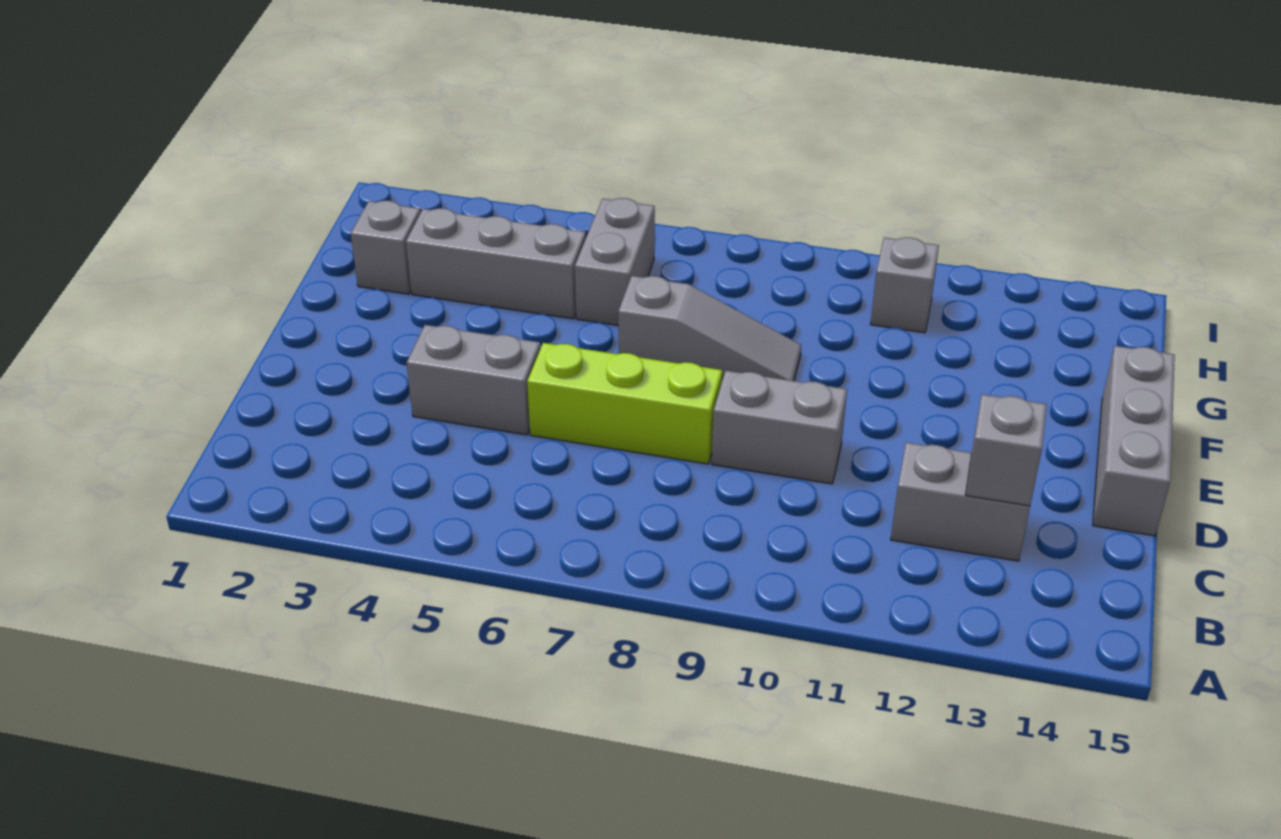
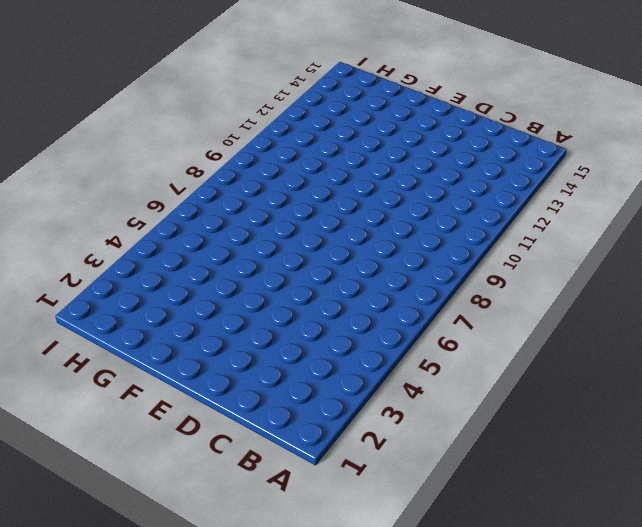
none -> grey brick C12:C13 level 1
none -> grey brick D4:D5 level 1

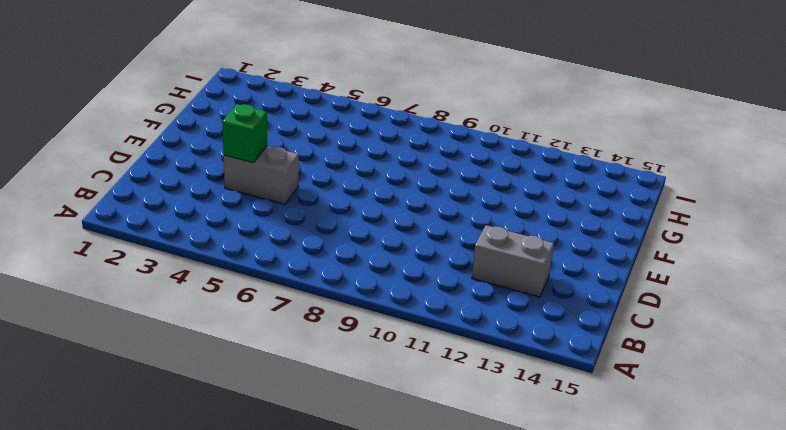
green brick D4 level 2 -> none
none -> lime brick D6:D8 level 1
none -> grey brick D9:D10 level 1

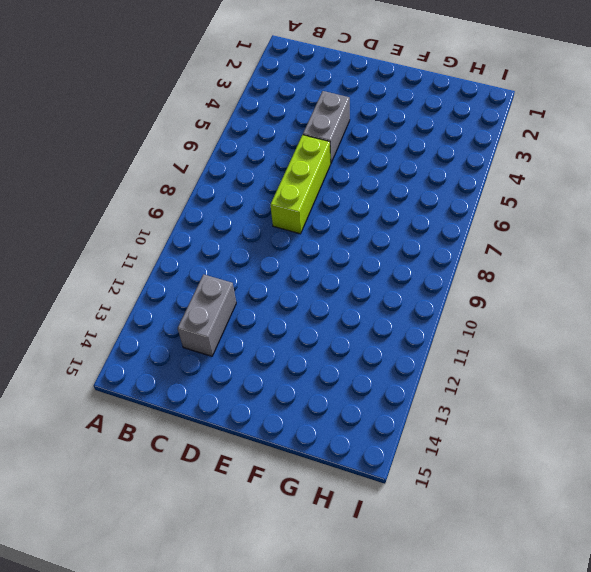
none -> grey brick D9:D10 level 1
none -> grey brick D15:F15 level 1

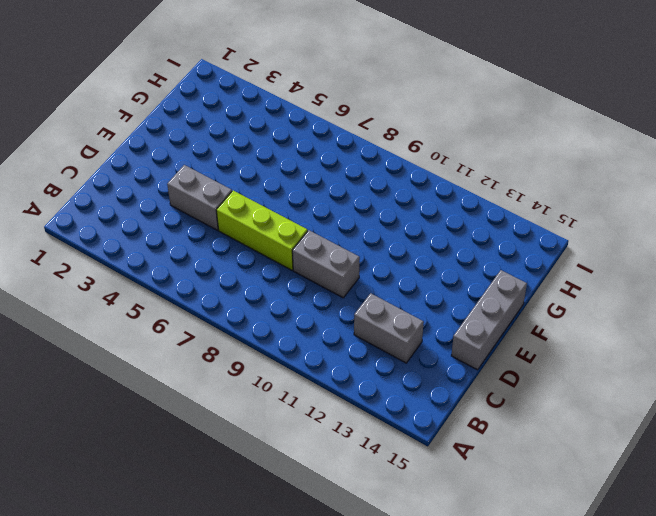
none -> grey slope F7:F9 level 1 top 7
none -> grey brick G2 level 1

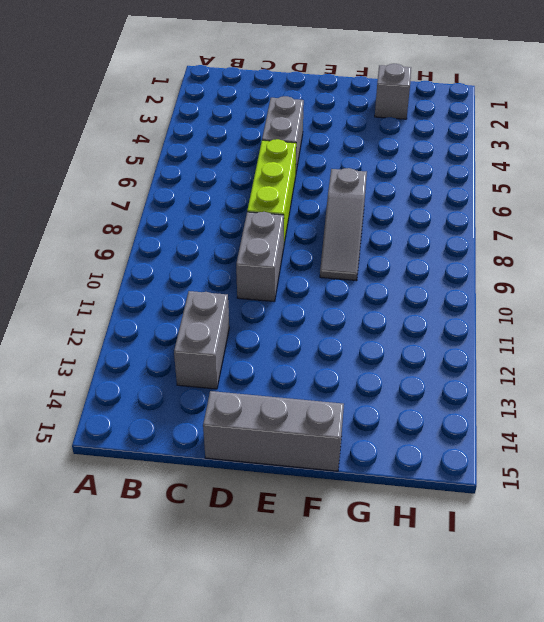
none -> grey brick G3:G5 level 1
none -> grey brick G6:H6 level 1

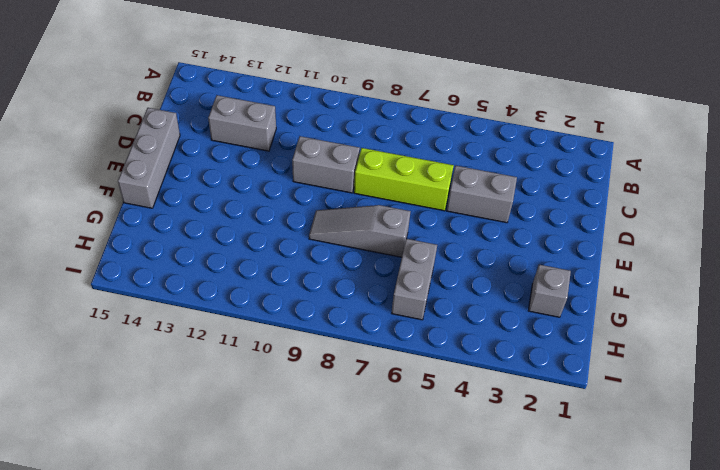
none -> grey brick G3:G5 level 1
none -> grey brick H11 level 1

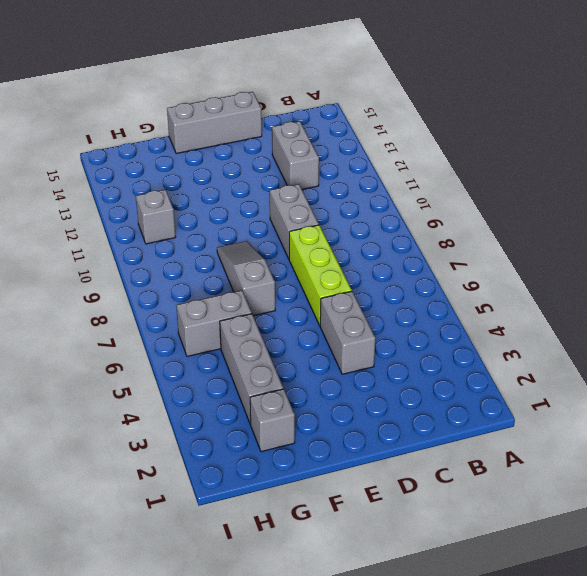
none -> grey brick C13 level 2

